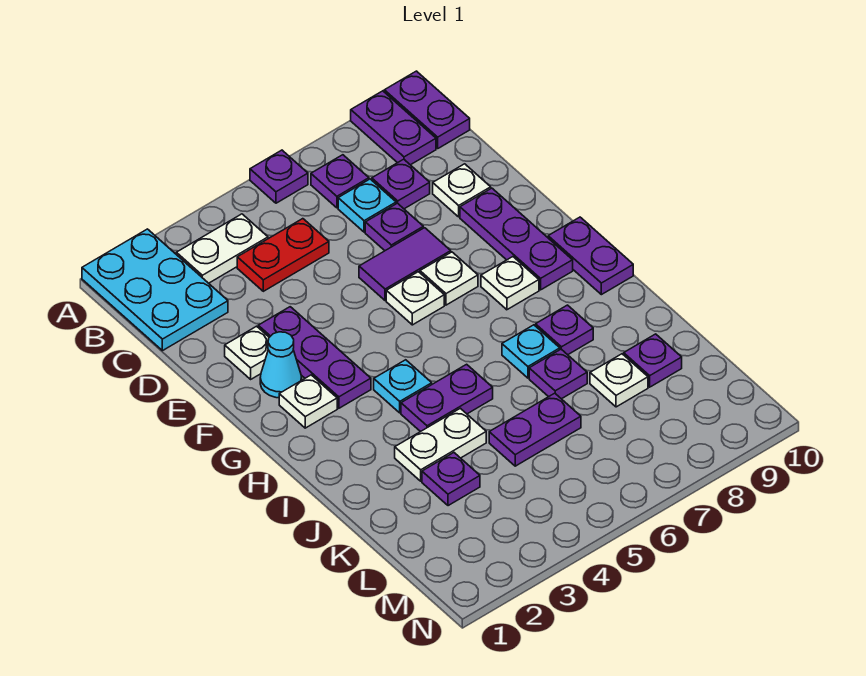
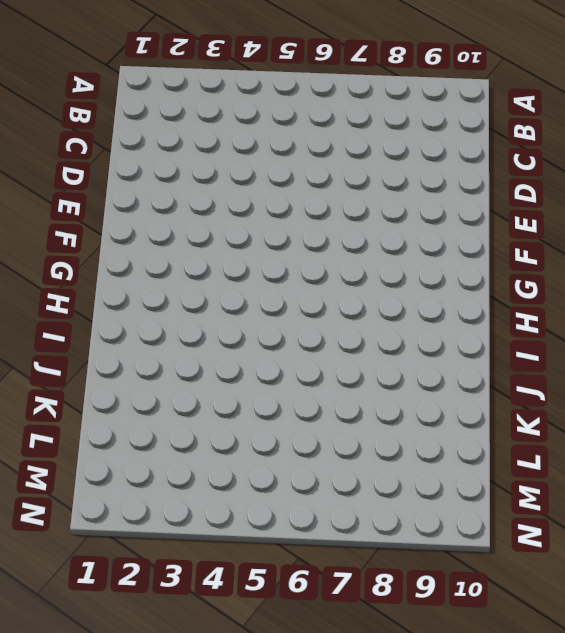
none -> cyan plate A1:C2 level 1
none -> purple plate A6 level 1
none -> purple plate A9:B9 level 1
none -> purple plate A10:B10 level 1

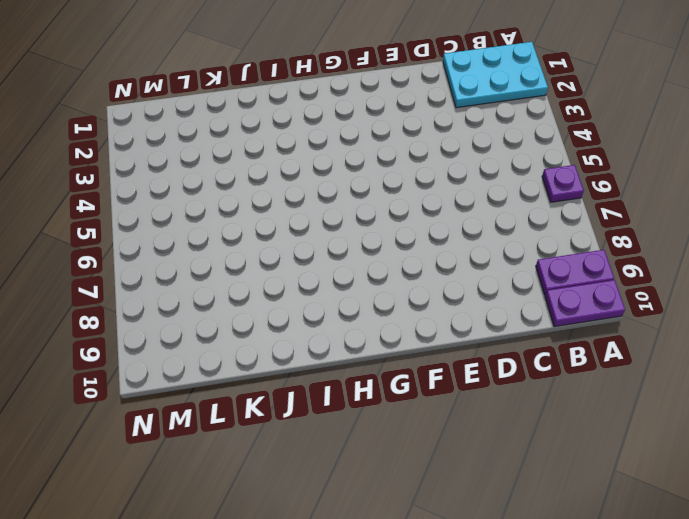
none -> white plate B3:B4 level 1
none -> purple plate B7 level 1
none -> red plate C4:C5 level 1
none -> cyan plate C7 level 1

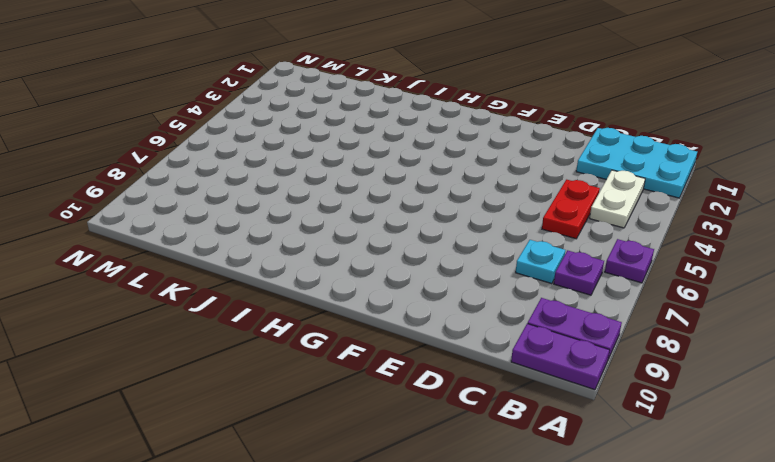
none -> purple plate C8 level 1
none -> purple plate D7 level 1
none -> white plate D9 level 1
none -> white plate E2 level 1

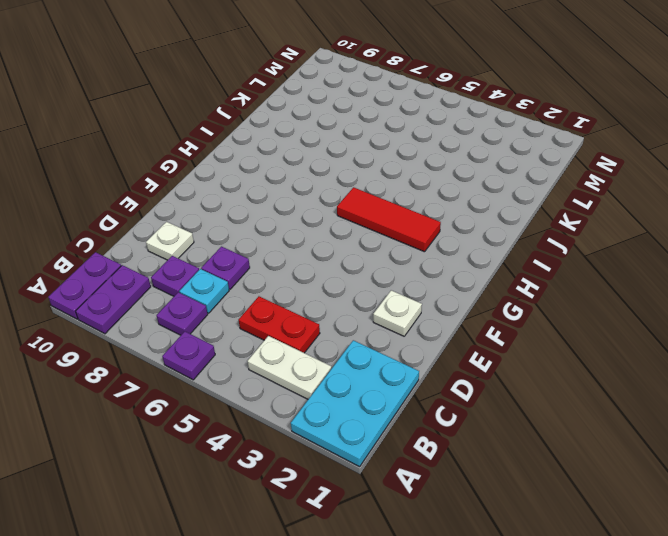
red tile H3:H5 level 1 -> cyan plate H4 level 1
none -> purple plate E3:G3 level 1
none -> purple tile E6:E7 level 1
none -> purple plate E9:G9 level 1
none -> cyan cone F2 level 1

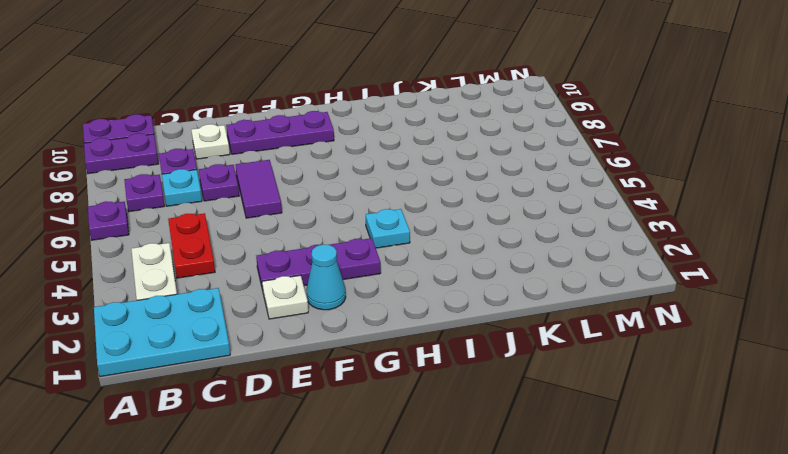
none -> white plate F6 level 1
none -> white plate F7 level 1
none -> white plate G2 level 1
none -> white plate G8 level 1

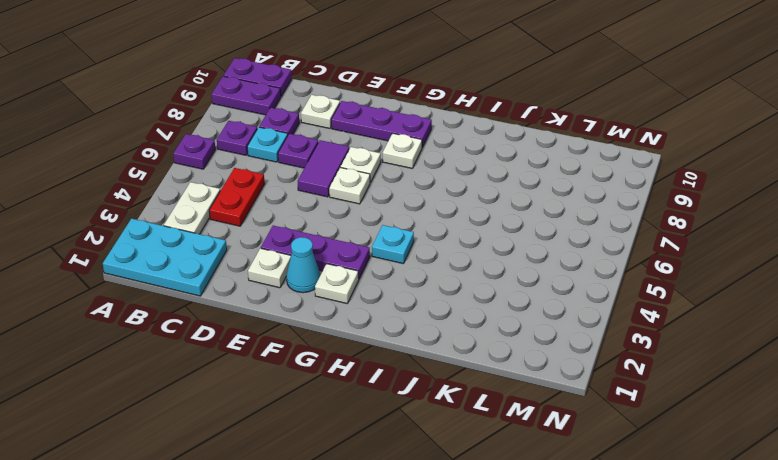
none -> purple plate G10:H10 level 1
none -> purple plate I4:I5 level 1
none -> cyan plate I7 level 1
none -> purple plate I8 level 1

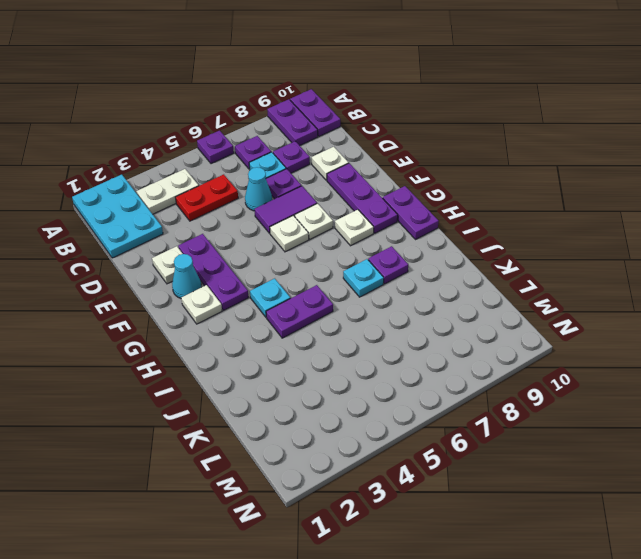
cyan cone D6 level 1 -> none
none -> white plate J3:J4 level 1
none -> purple plate J7 level 1
none -> purple plate K3 level 1
none -> purple plate K5:K6 level 1

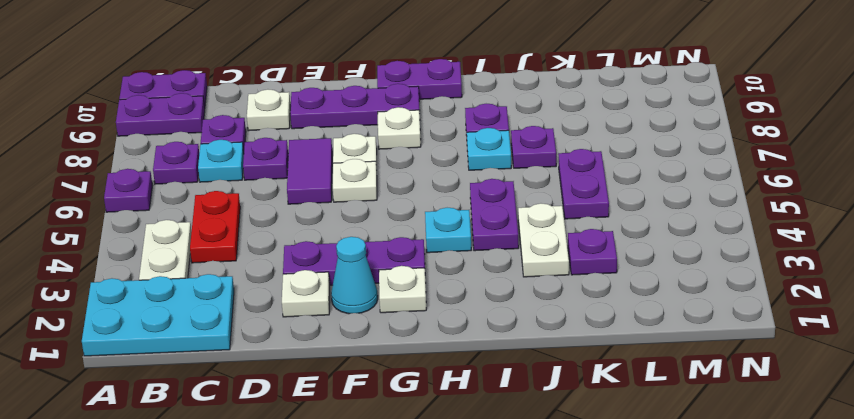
none -> white plate K8 level 1
none -> purple plate K9 level 1

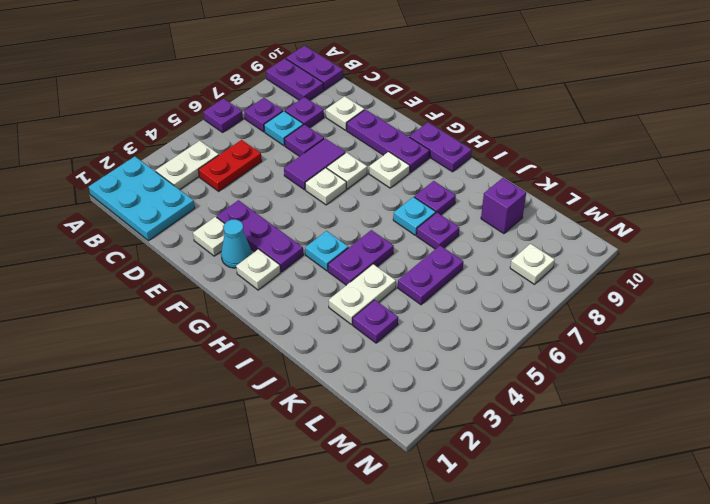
purple brick K9 level 1 -> purple plate K9 level 1
white plate M8 level 1 -> white plate K8 level 1

